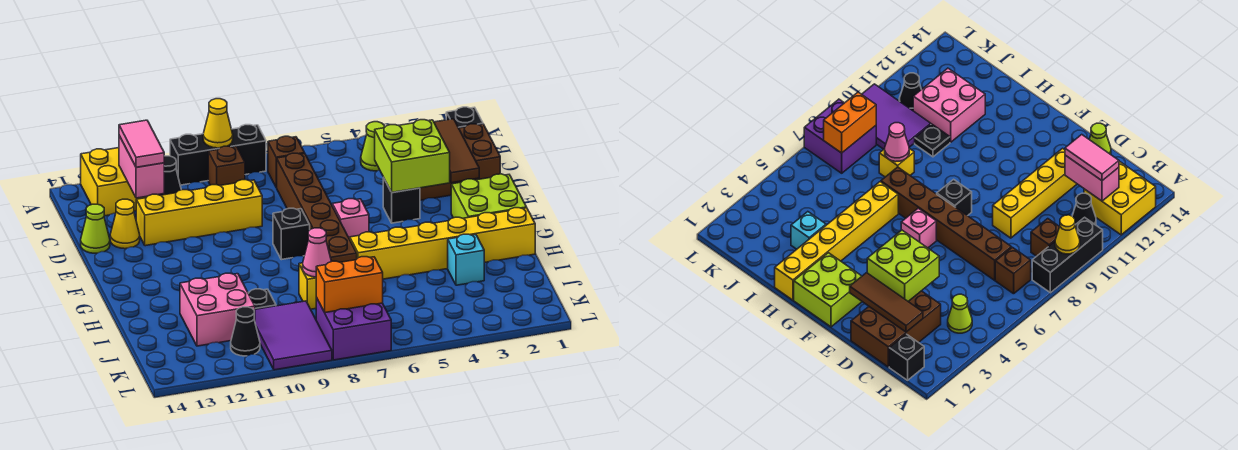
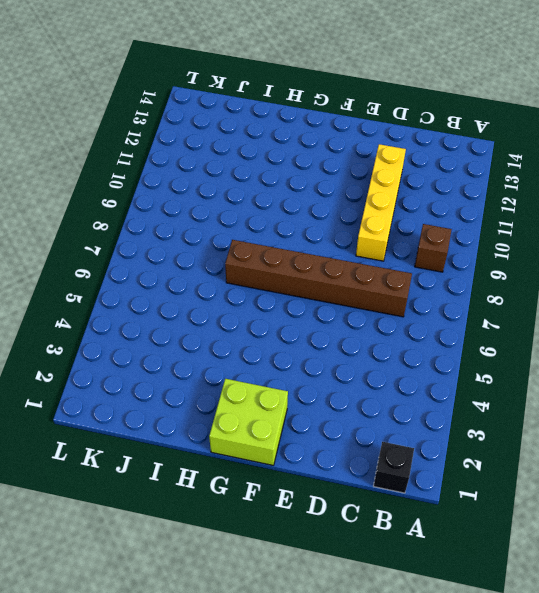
none -> black brick A8:A10 level 1
none -> yellow brick A12:B13 level 1
none -> lime cone B4 level 1
none -> brown brick B7 level 1

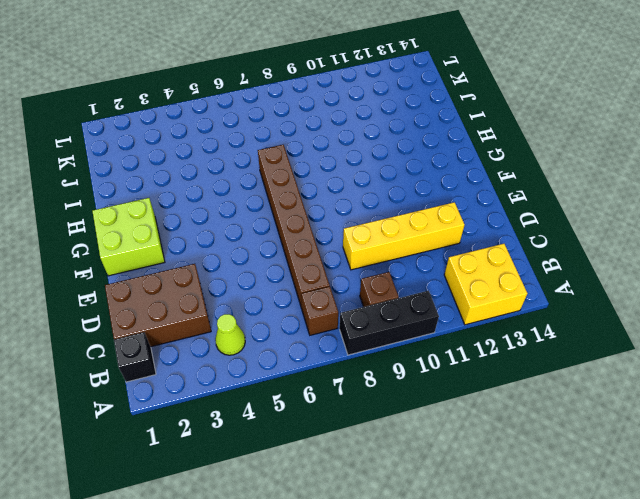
none -> black cone B11 level 1
none -> yellow cone D13 level 1
none -> lime cone D14 level 1
none -> black brick E4 level 1

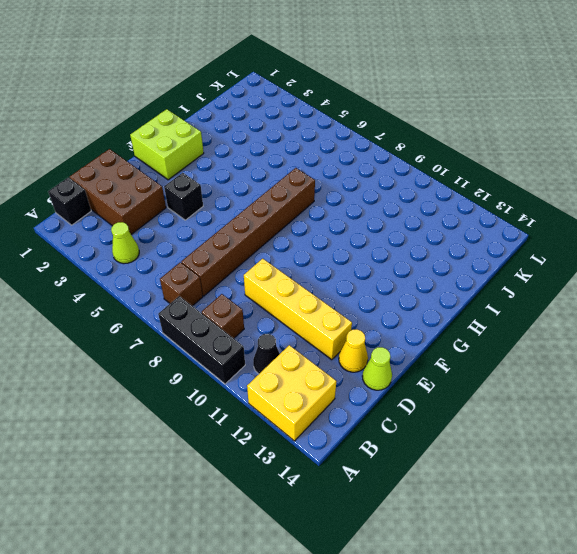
none -> pink brick F6 level 1
none -> black brick F8 level 1
none -> yellow brick H1:H6 level 1
none -> cyan brick I3 level 1

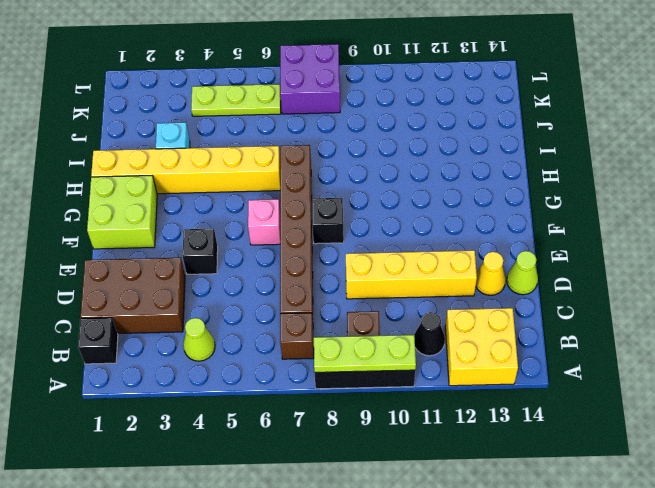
lime plate A8:A10 level 2 -> yellow cone A9 level 2
lime plate K4:K6 level 1 -> none
none -> yellow brick I8 level 1
none -> black plate I10 level 1
none -> pink brick I11:J12 level 1
none -> purple tile J9:L10 level 1

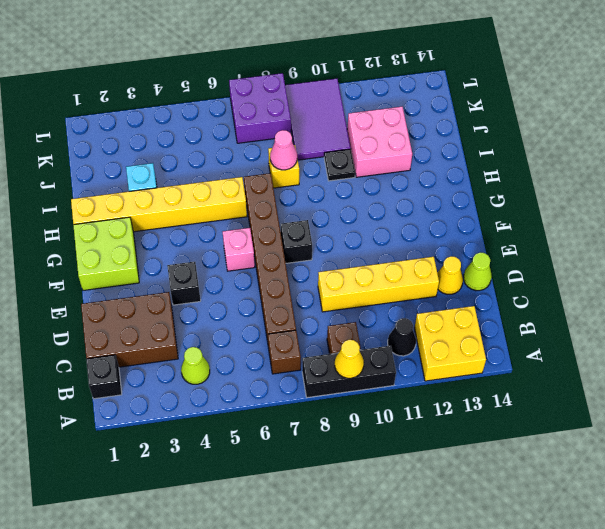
none -> black cone K11 level 1
none -> pink brick B12:C12 level 2
none -> brown tile C2:E2 level 2
none -> lime brick D3:E4 level 2

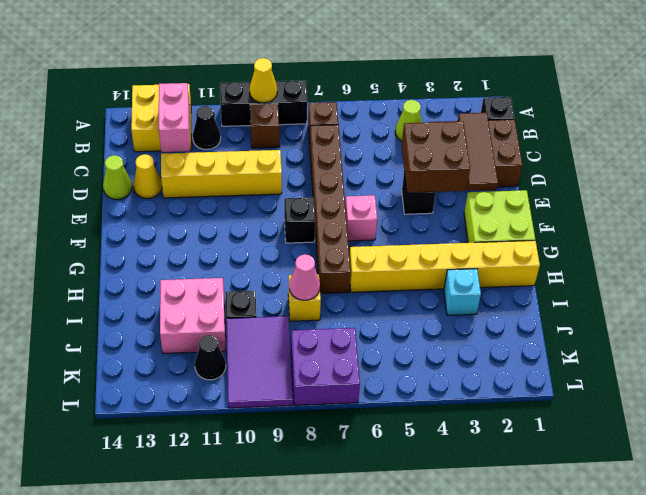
brown brick D3:E4 level 2 -> lime brick D3:E4 level 2
none -> orange brick K7:K8 level 2
none -> pink tile B12:C12 level 3

